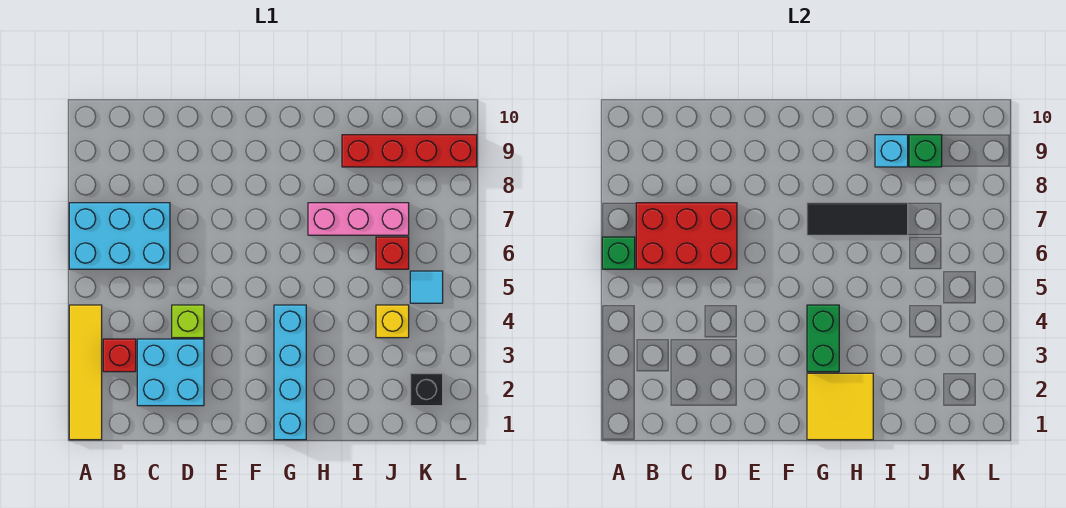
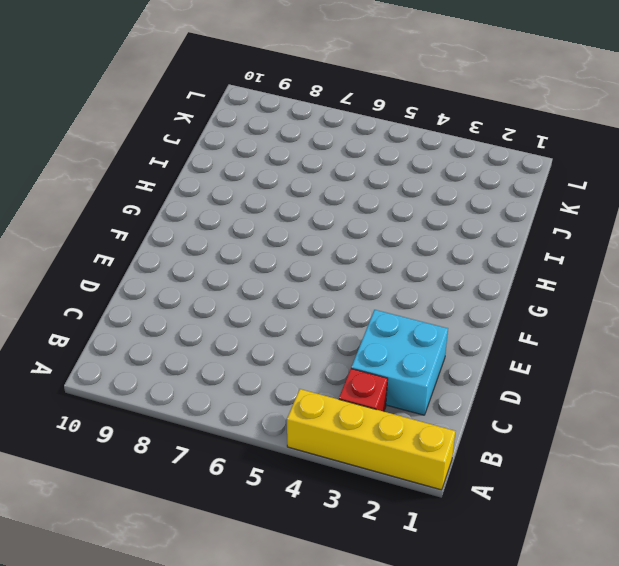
yellow brick A1:A4 level 1 -> yellow tile A1:A4 level 1
none -> cyan brick A6:C7 level 1
none -> lime brick D4 level 1
none -> cyan brick G1:G4 level 1

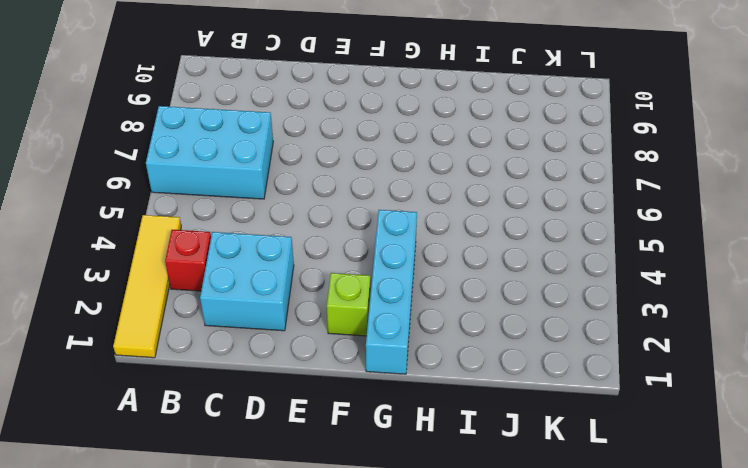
lime brick F2 level 1 -> lime brick D4 level 1
none -> pink brick H7:J7 level 1
none -> red brick I9:L9 level 1
none -> yellow brick J4 level 1

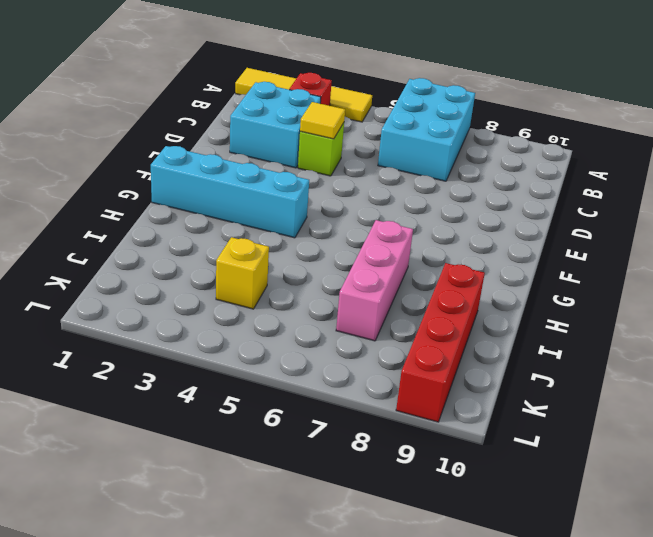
yellow tile D4 level 2 -> none
none -> red brick J6 level 1
none -> black brick K2 level 1
none -> cyan tile K5 level 1

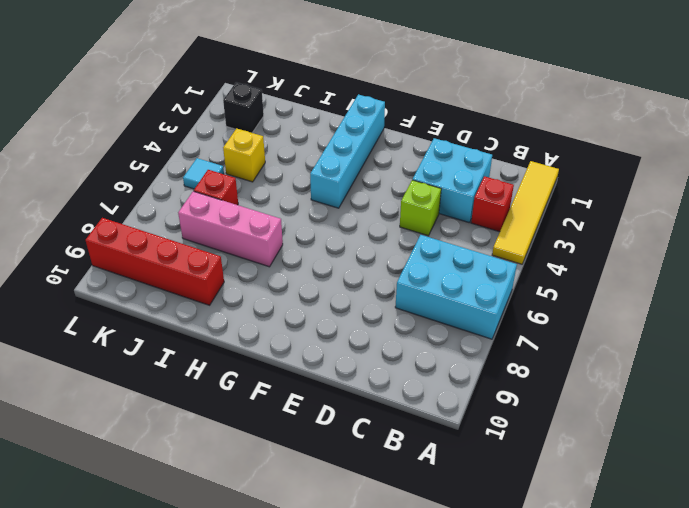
none -> green brick A6 level 2
none -> red brick B6:D7 level 2
none -> yellow tile G1:H2 level 2

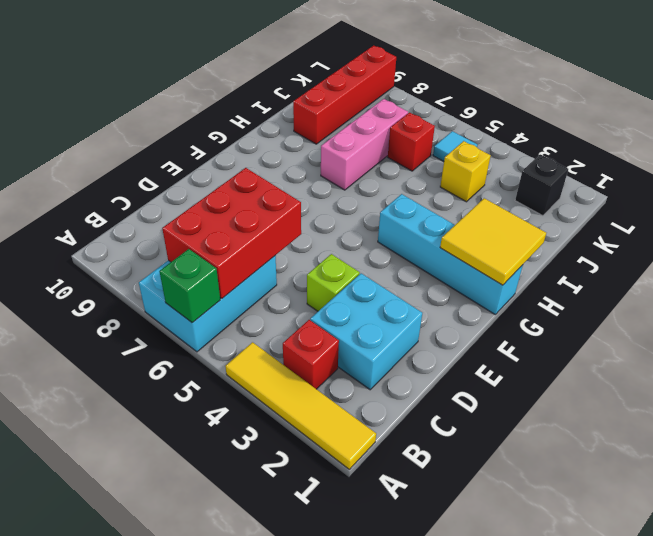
none -> green brick G3:G4 level 2
none -> black tile G7:I7 level 2
none -> cyan brick I9 level 2

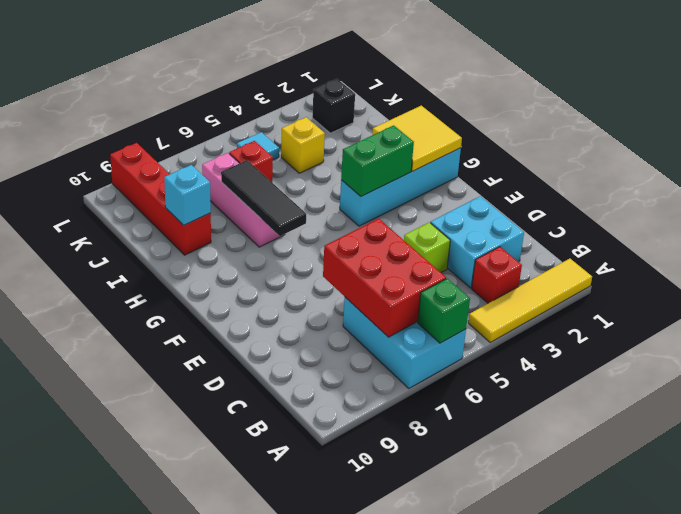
none -> green brick J9 level 2

